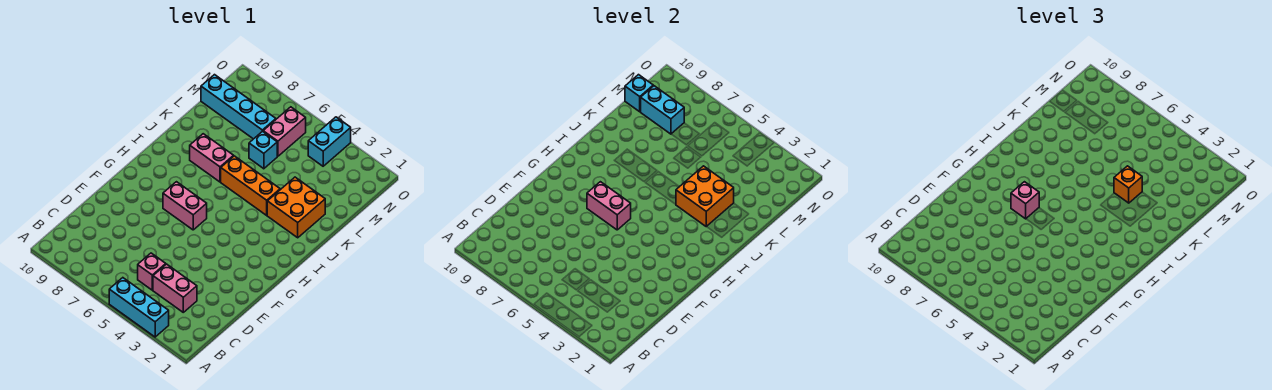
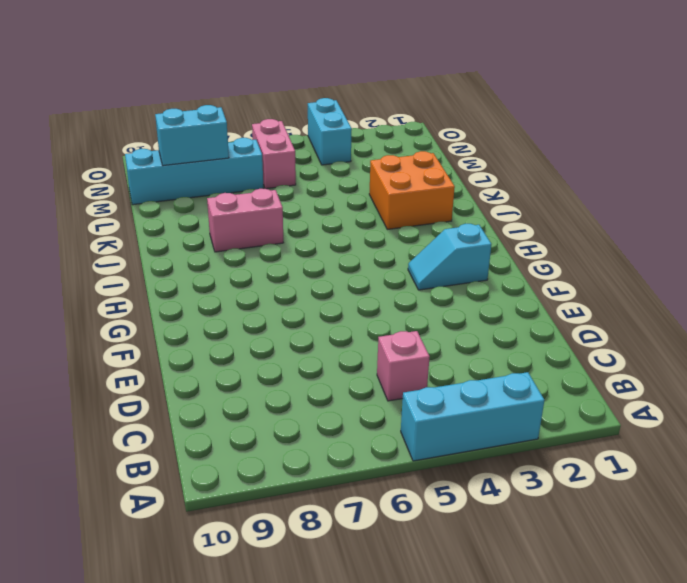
cyan slope G2:G3 level 1 top 2 -> none
none -> pink brick C3:C4 level 1
none -> pink brick G6:G7 level 1
none -> orange brick J4:J6 level 1

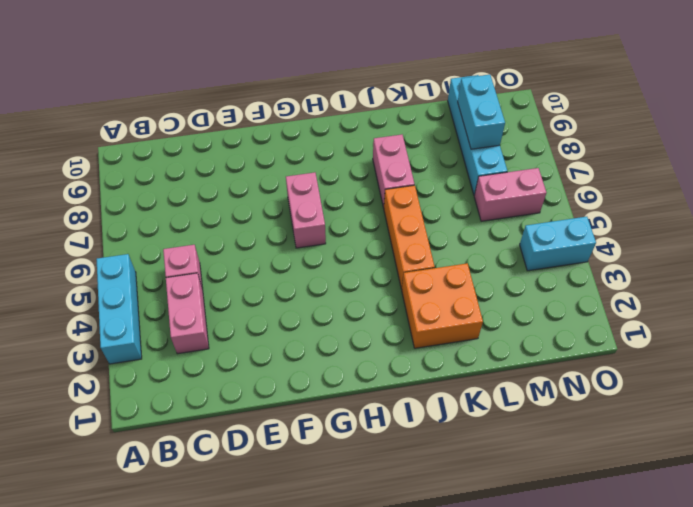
none -> cyan brick L6 level 1
none -> pink brick G6:G7 level 2
none -> orange brick J3:K4 level 2

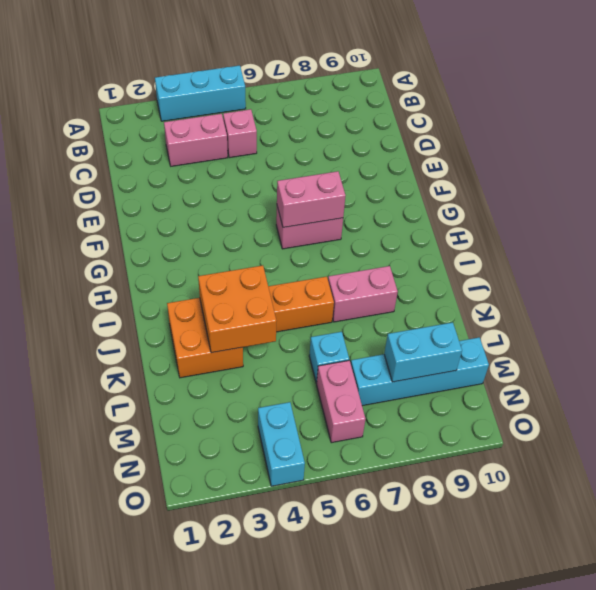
none -> cyan brick M10 level 2
none -> pink brick G7 level 3
none -> orange brick K4 level 3

